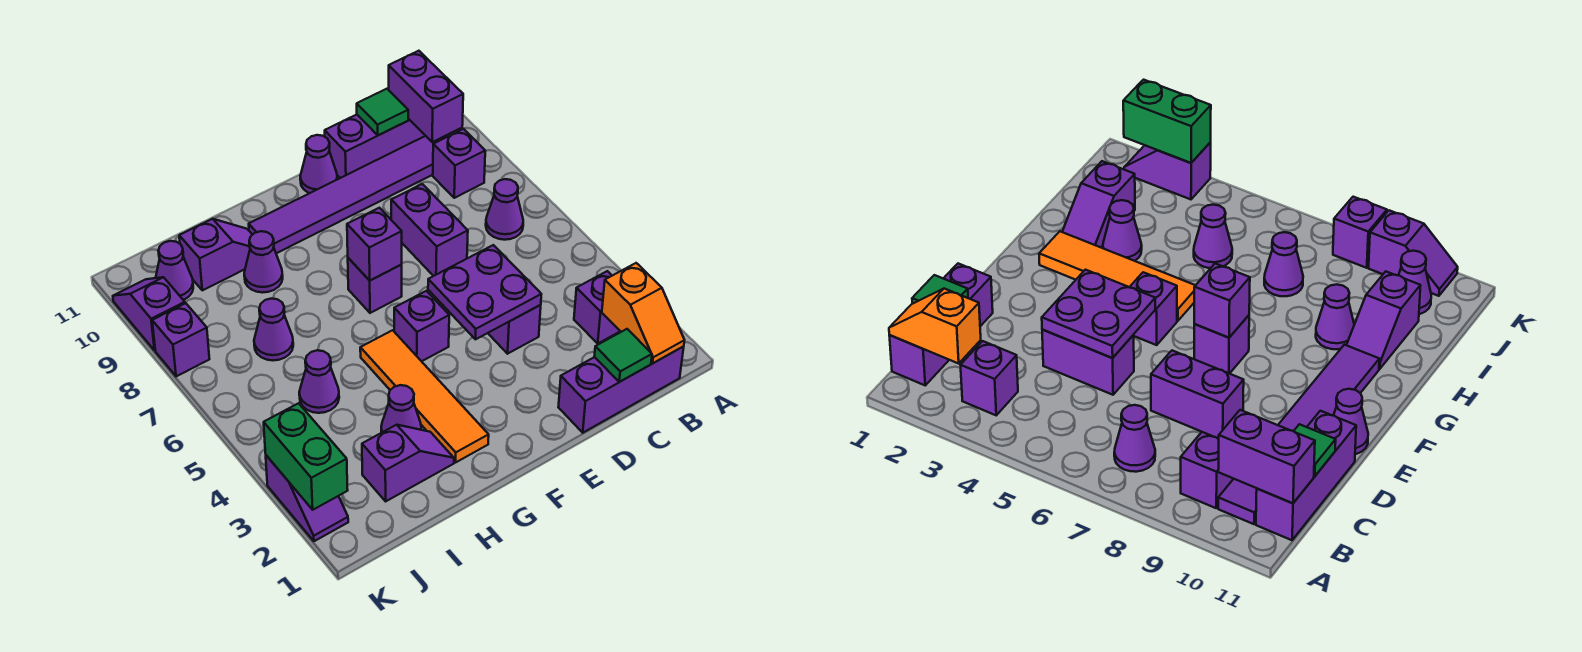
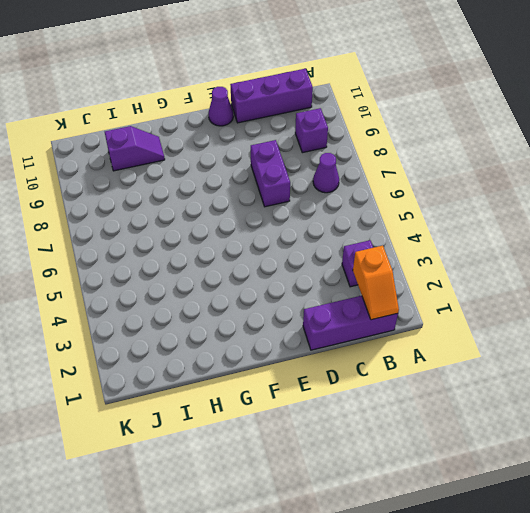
none -> purple tile B10:G10 level 1
none -> purple brick D4:D5 level 1
none -> purple brick F5 level 1

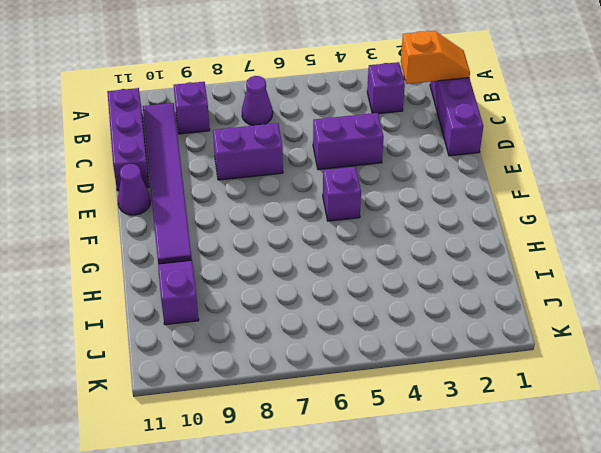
none -> purple brick F7 level 1
none -> orange tile G2:G5 level 1
none -> purple slope H2:I2 level 1 top I

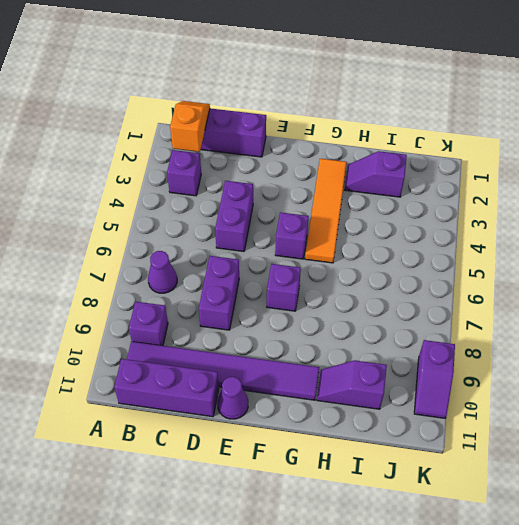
none -> purple cone H3 level 1
none -> purple cone H9 level 1
none -> purple cone I5 level 1

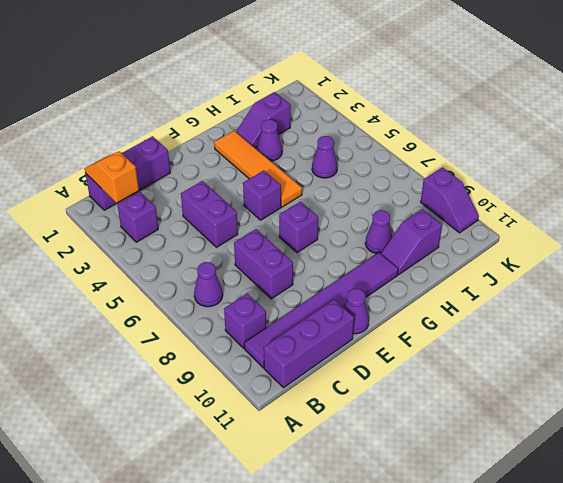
none -> purple cone I7 level 1
none -> purple cone J10 level 1
none -> purple slope K2:K3 level 1 top 3

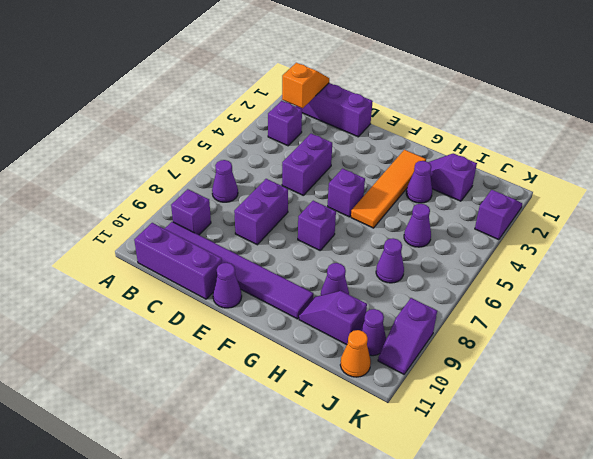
orange cone J11 level 1 -> none
none -> purple brick K8 level 1
none -> purple brick B10:B11 level 2
none -> green tile C1 level 2

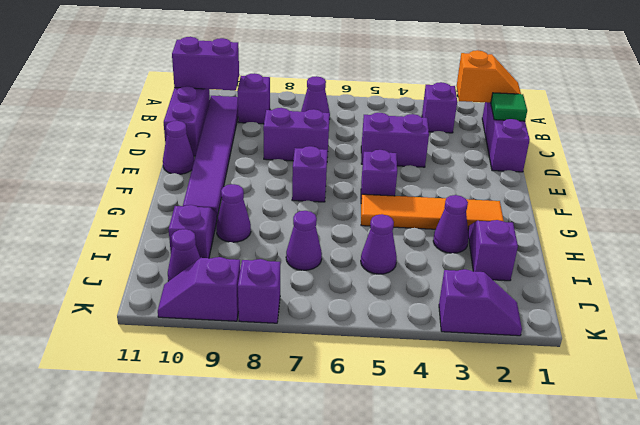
none -> green tile C11 level 2
none -> purple plate D4:E5 level 2
none -> purple brick F7 level 2

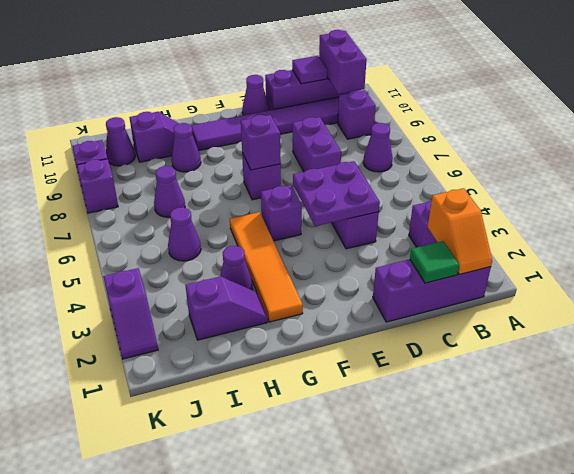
purple tile C11 level 2 -> green tile C11 level 2
none -> green brick K2:K3 level 2

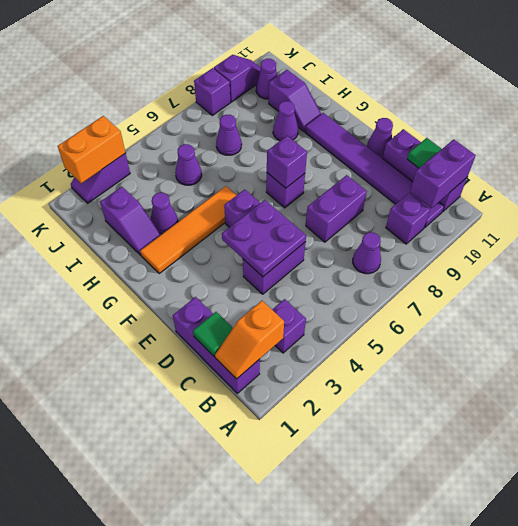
orange brick K2:K3 level 2 -> green brick K2:K3 level 2

